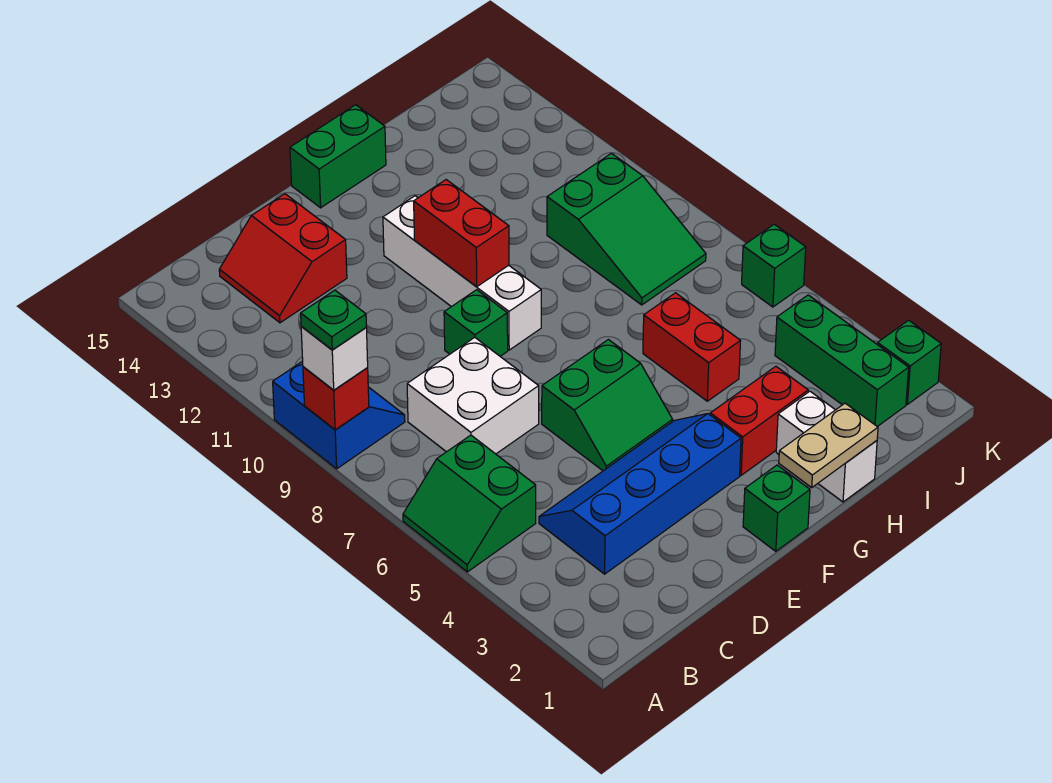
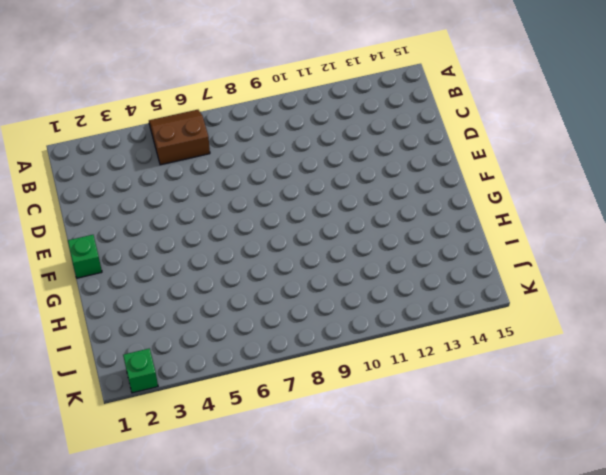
brown slope A5:B6 level 1 top B -> green slope A5:B6 level 1 top B
none -> blue slope A9:B10 level 1 top A
none -> blue slope C3:F4 level 1 top 3
none -> white brick C7:D8 level 1

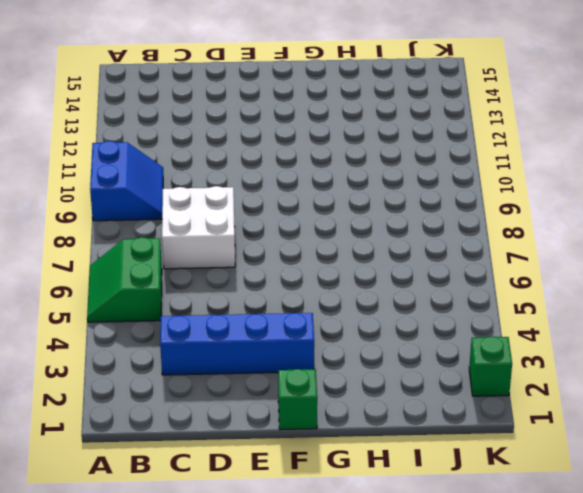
none -> red slope C13:D14 level 1 top D
none -> green slope E5:F6 level 1 top 6
none -> green brick E9 level 1

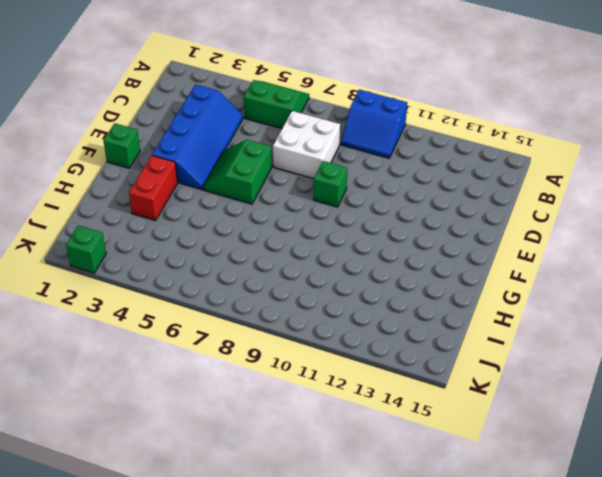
none -> red slope C13:D14 level 1 top D
none -> white brick F9:F12 level 1
none -> green brick F15:G15 level 1

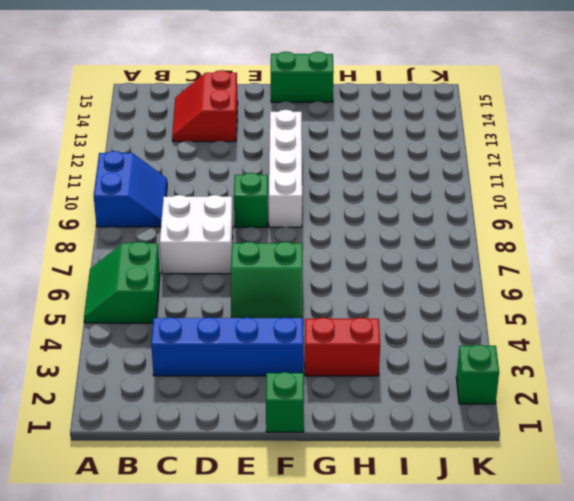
none -> white brick H1:H2 level 1
none -> red brick H5:H6 level 1
none -> green slope I8:J10 level 1 top 10

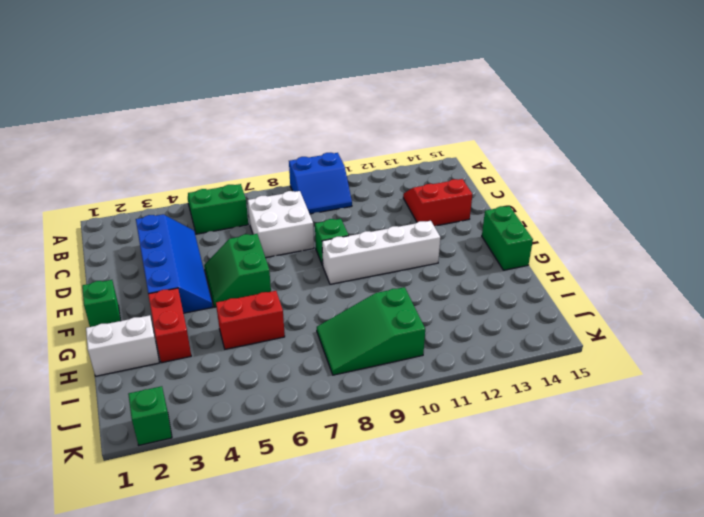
none -> green brick J2:J4 level 1
none -> green brick K6 level 1
none -> red brick A9 level 2

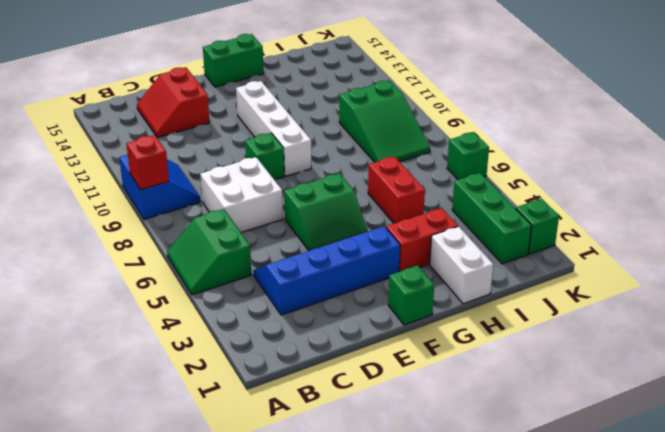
none -> red brick F10:F11 level 2
none -> tan plate G1:H1 level 2
none -> white brick A9 level 3

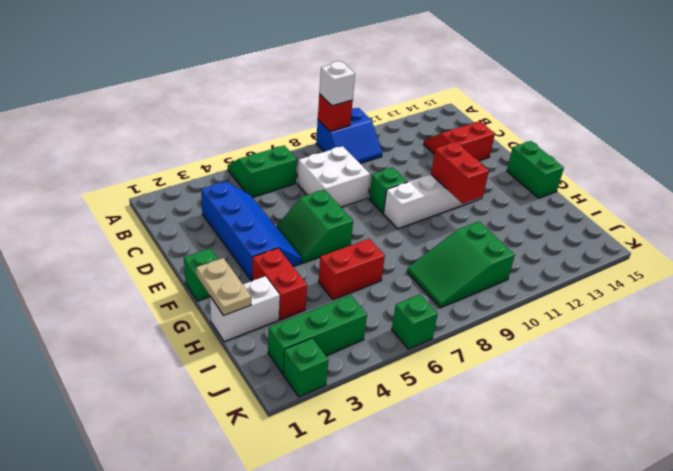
red brick F11:G11 level 2 -> red brick F10:F11 level 2
none -> green plate A9 level 4

